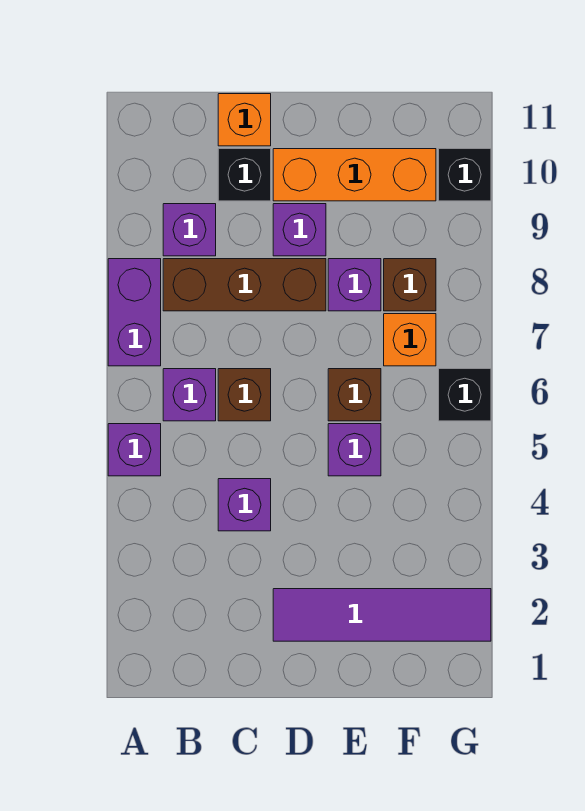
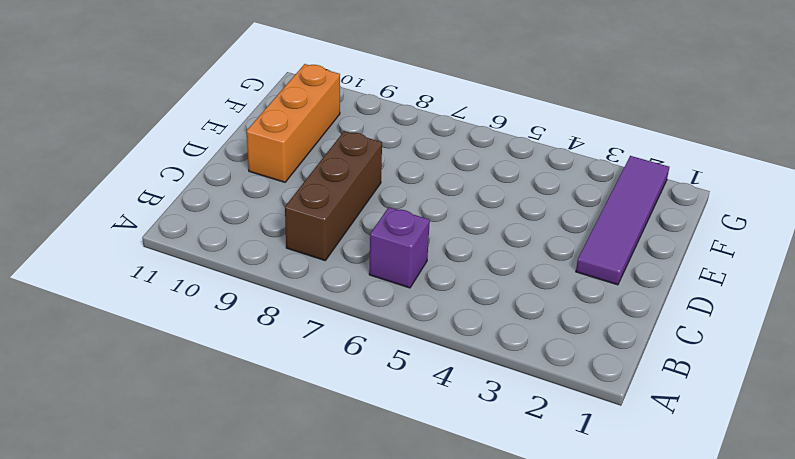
none -> purple brick A5 level 1
none -> purple brick A7:A8 level 1
none -> purple brick B9 level 1

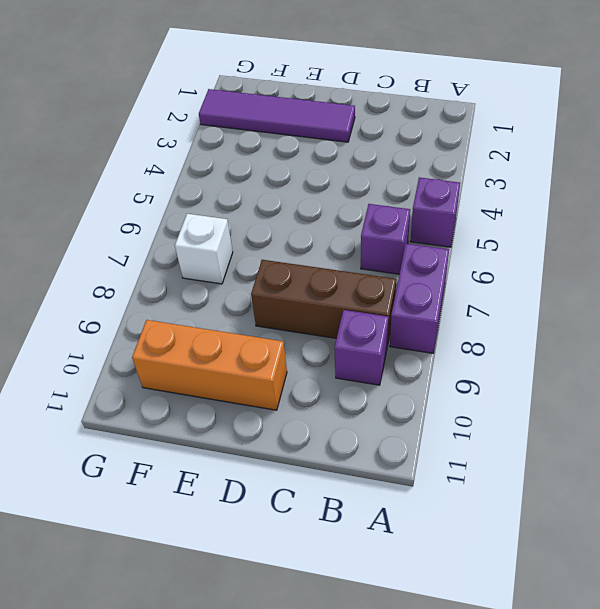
white brick F7 level 1 -> orange brick F7 level 1
none -> purple brick C4 level 1
none -> brown brick C6 level 1
none -> black brick C10 level 1

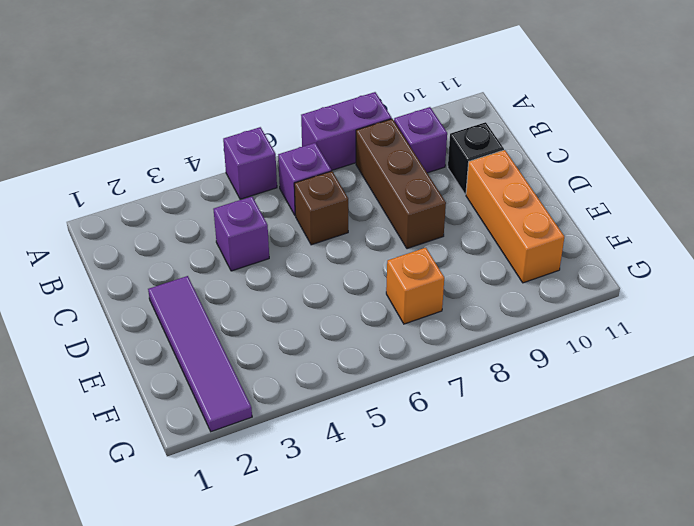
none -> orange brick C11 level 1
none -> purple brick D9 level 1
none -> purple brick E5 level 1

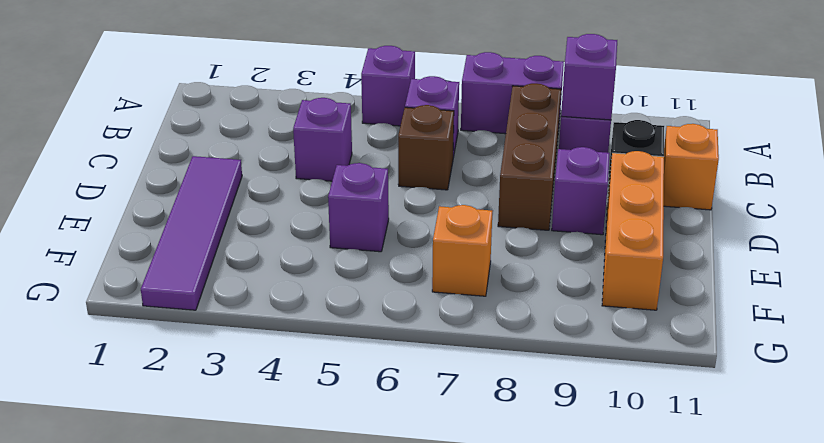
purple brick B9 level 2 -> purple brick E8 level 1
none -> brown brick E6 level 1
none -> brown brick F8 level 1
none -> black brick G6 level 1

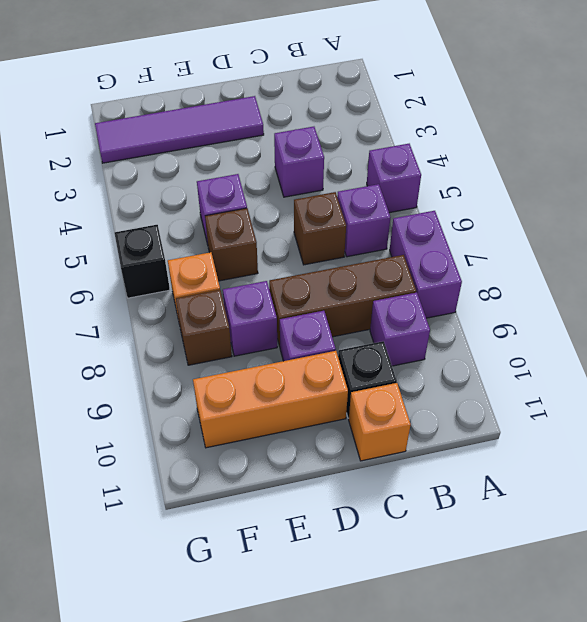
none -> black brick G10 level 1

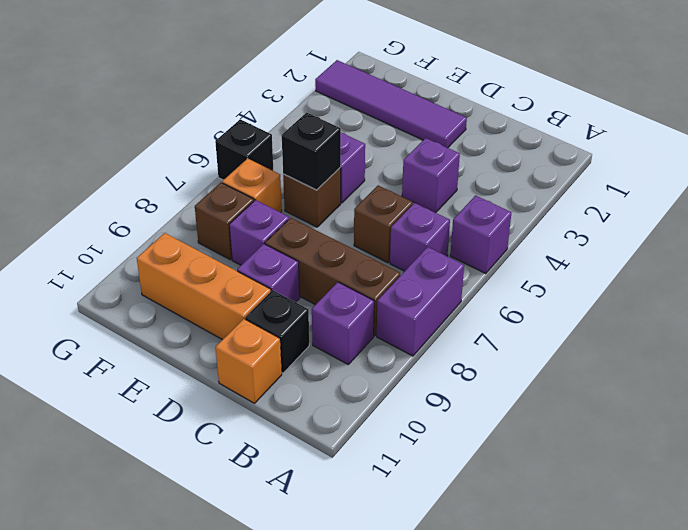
black brick E6 level 2 -> black brick G10 level 1

